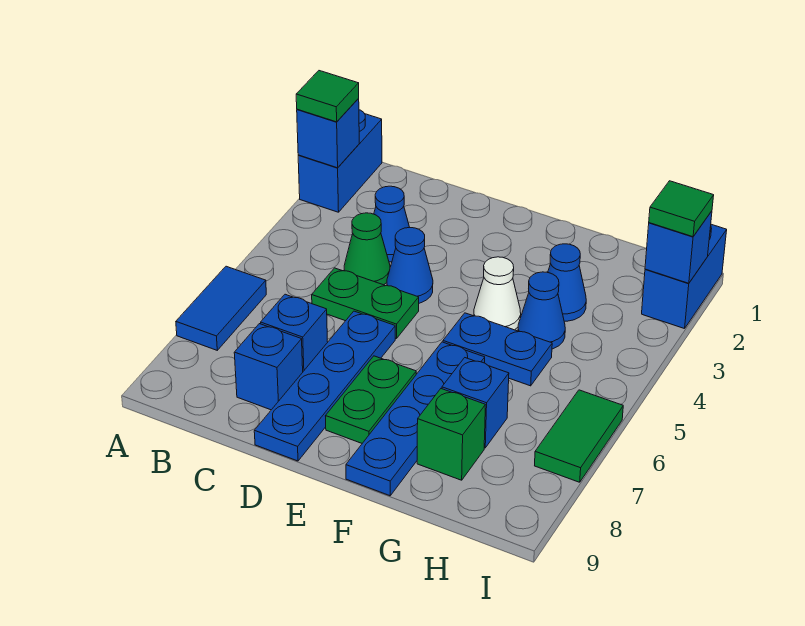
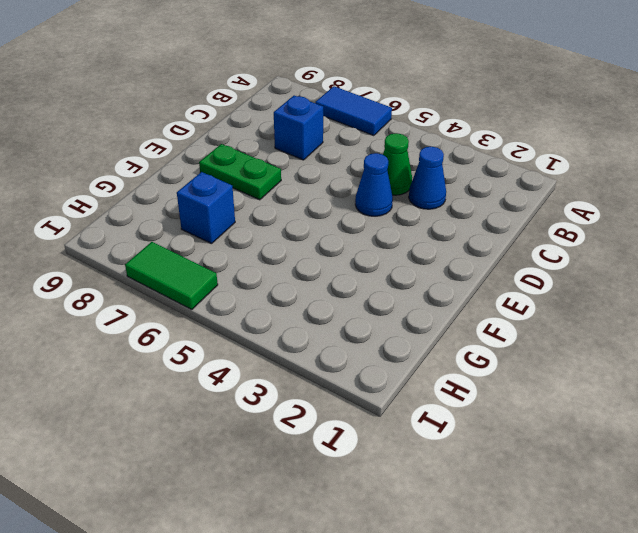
none -> blue brick A1:A2 level 1
none -> green plate C5:D5 level 1
none -> blue brick C8 level 1

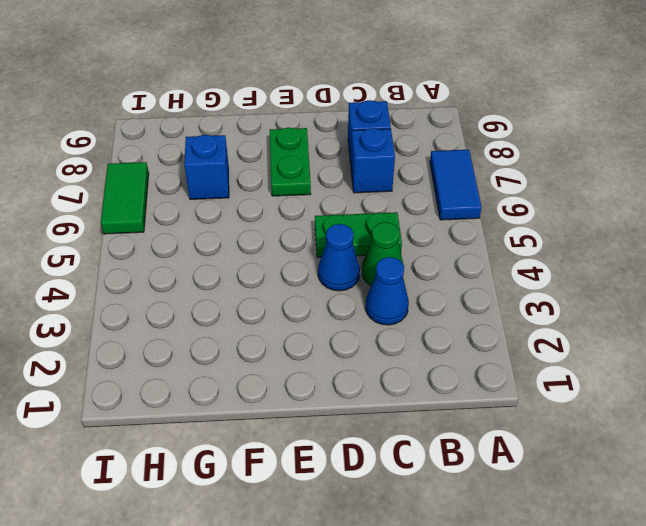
none -> blue brick A1:A2 level 1
none -> blue plate D6:D9 level 1
none -> white cone F4 level 1

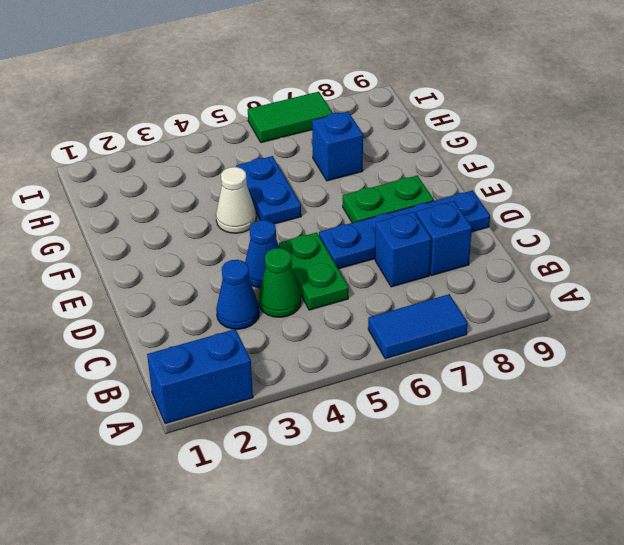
none -> blue plate F6:F9 level 1
none -> blue cone G3 level 1
none -> blue cone G4 level 1

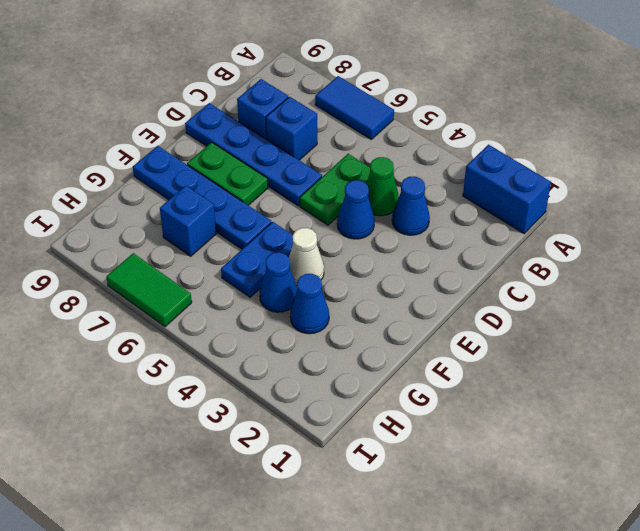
none -> green brick G8 level 1
none -> blue brick I1:I2 level 1
none -> blue brick A2 level 2

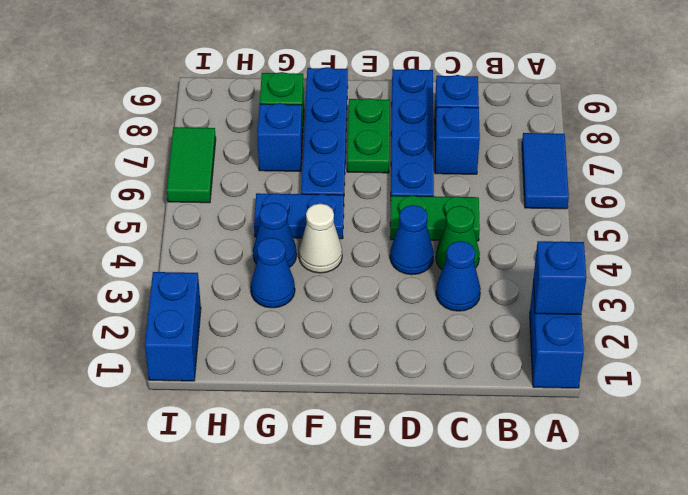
none -> blue brick I2 level 2
none -> green tile A2 level 3
none -> green tile I2 level 3

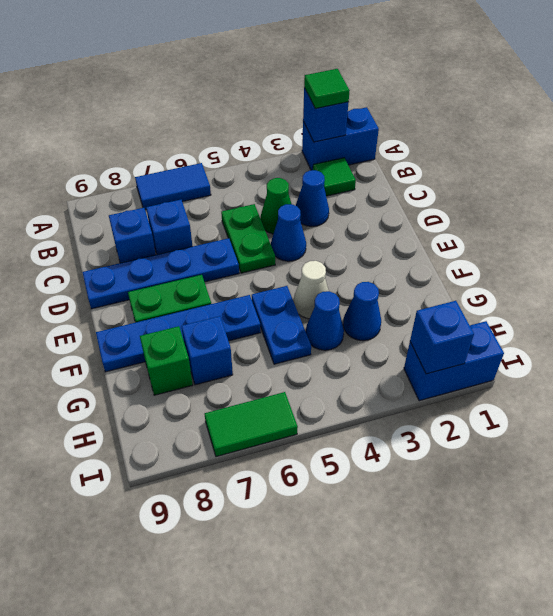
green tile B2 level 1 -> green tile I2 level 3

